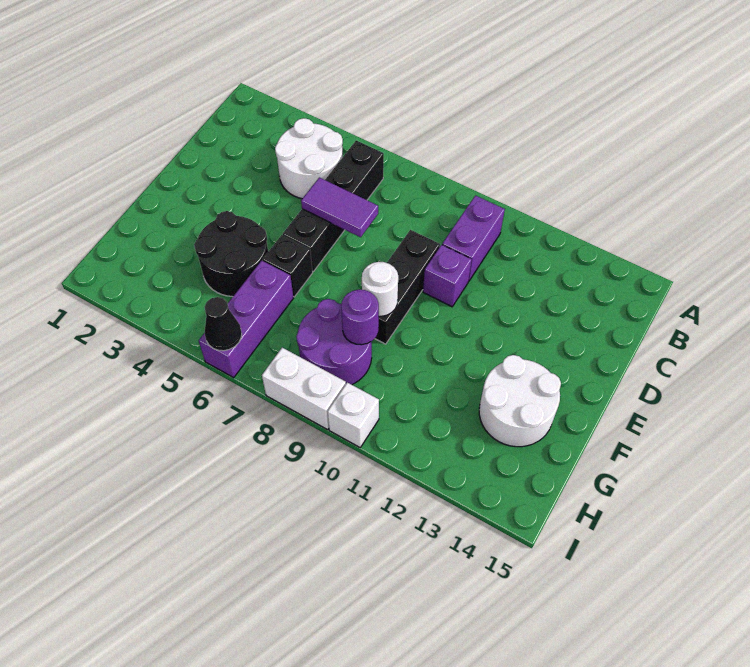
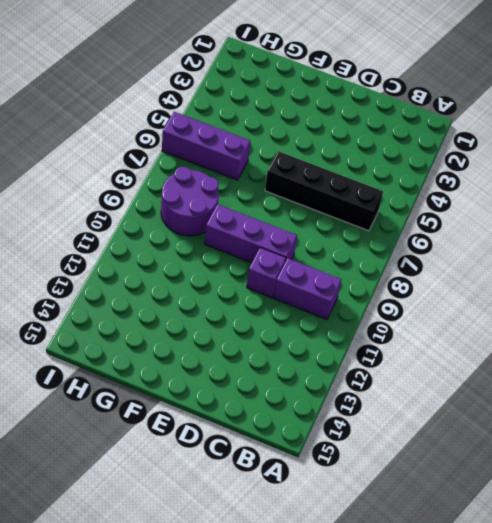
purple brick D9:F9 level 1 -> black brick D9:F9 level 1
none -> white round brick B4:C5 level 1
none -> black round brick F4:G5 level 1
none -> black brick F6 level 1

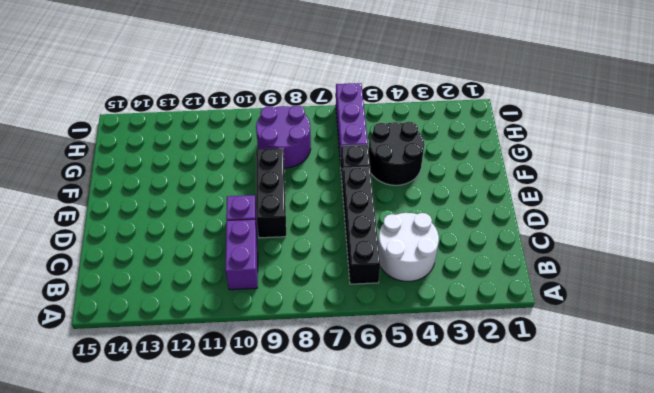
none -> white round brick F13:G14 level 1
none -> white brick I8:I9 level 1
none -> white brick I10 level 1

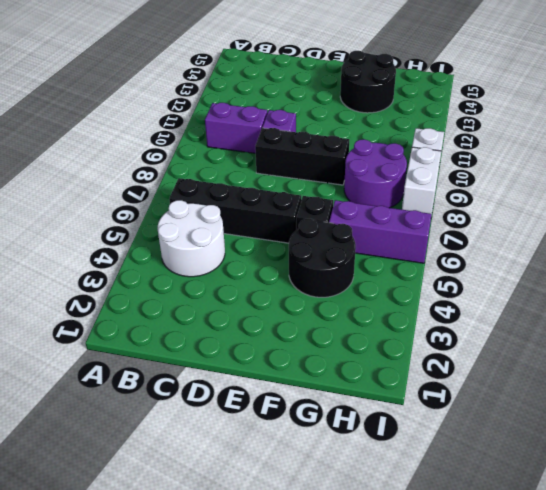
black round brick F13:G14 level 1 -> white round brick F13:G14 level 1
none -> purple tile D6:D7 level 2
none -> white round brick F9 level 2
none -> purple round brick G9 level 2

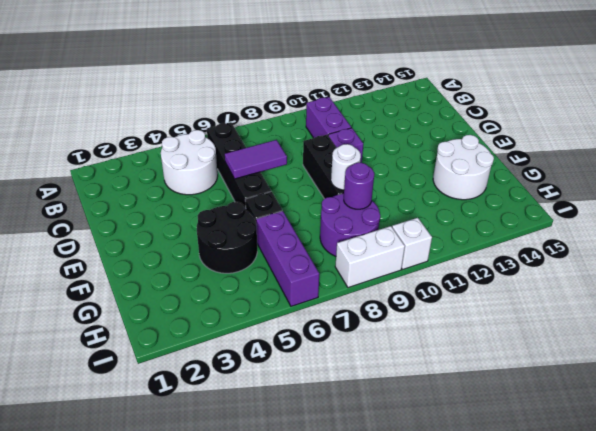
none -> black cone I6 level 2

